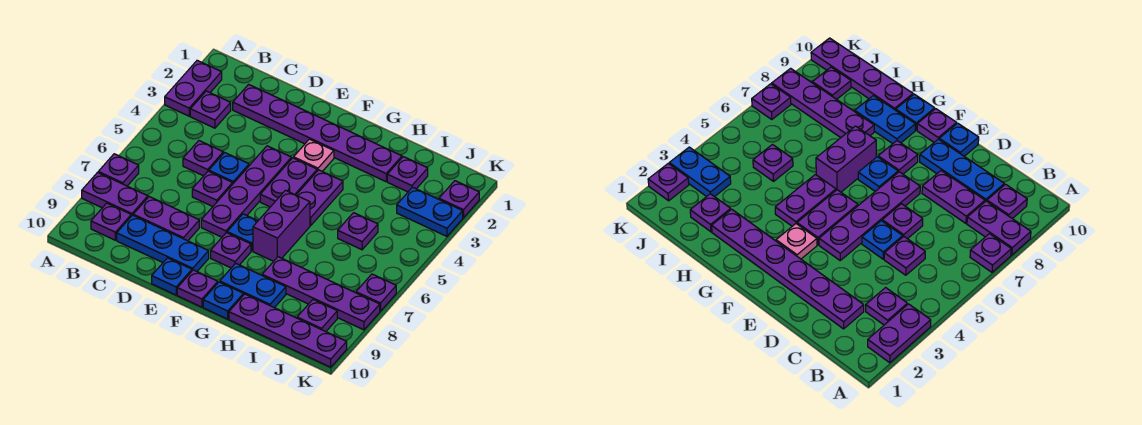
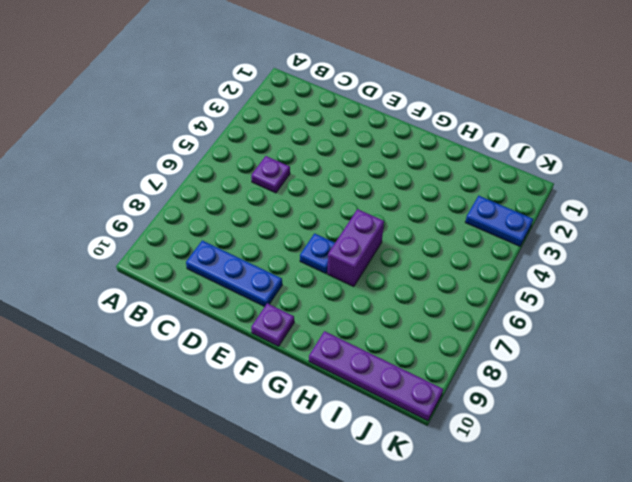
none -> purple plate A2:A3 level 1
none -> purple plate A7 level 1
none -> purple plate A8:B8 level 1
none -> purple plate B3 level 1

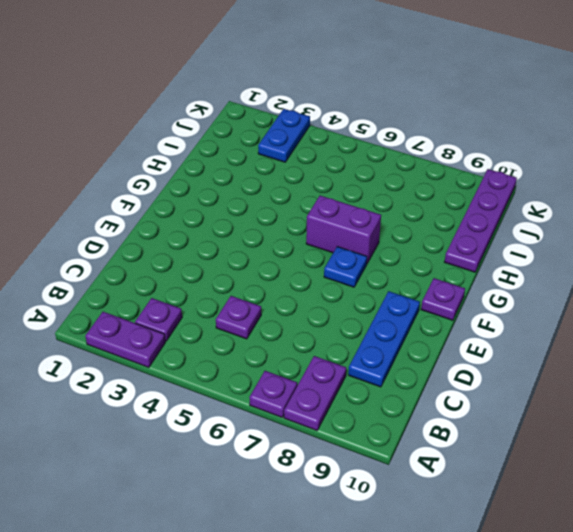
none -> purple plate B9 level 1
none -> purple plate C2:H2 level 1
none -> purple plate C8:D8 level 1
none -> blue plate D5 level 1

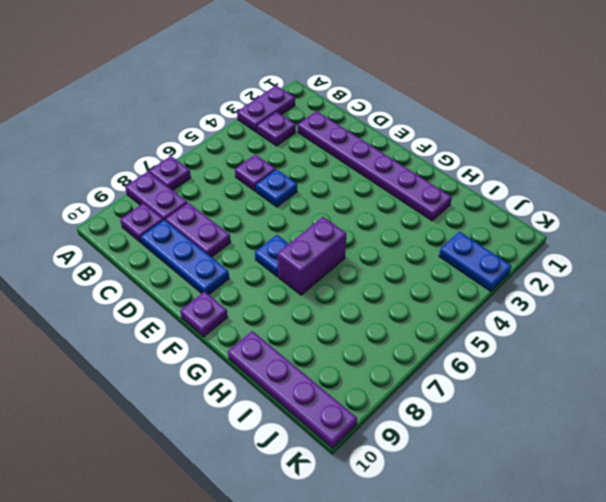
none -> purple plate D6 level 1
none -> purple plate E4:E7 level 1
none -> blue plate E10 level 1
none -> pink plate F3 level 1

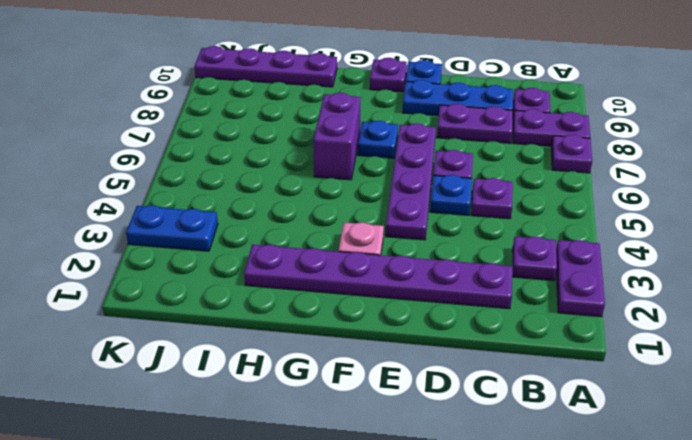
none -> purple plate F4:F5 level 1
none -> purple plate F8 level 1
none -> purple plate G4:G5 level 1
none -> blue plate G9:H9 level 1

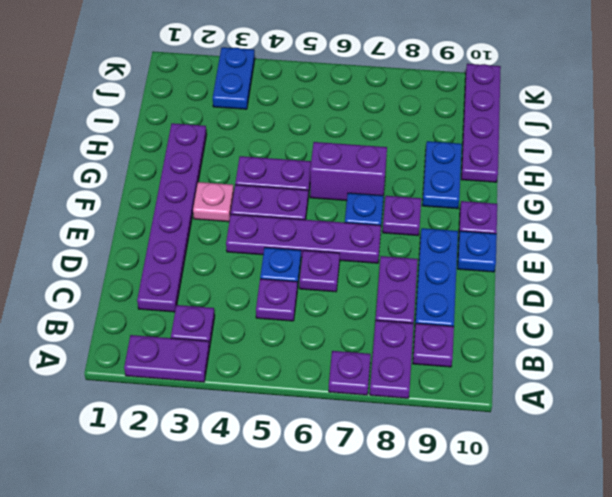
none -> blue plate G10 level 1
none -> purple plate H8:K8 level 1
none -> purple plate I2 level 1
none -> purple plate I5 level 1

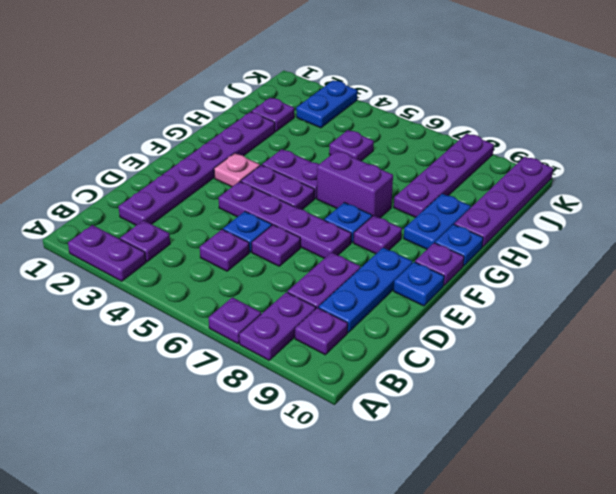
none -> purple plate J9 level 1
none -> purple plate K2 level 1
none -> purple plate K7 level 1

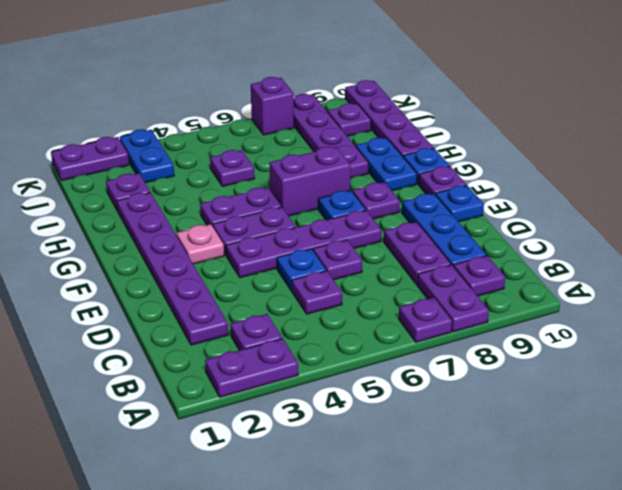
purple plate K1:K2 level 1 -> purple plate K2 level 1
purple brick K7 level 1 -> purple plate K7 level 1

